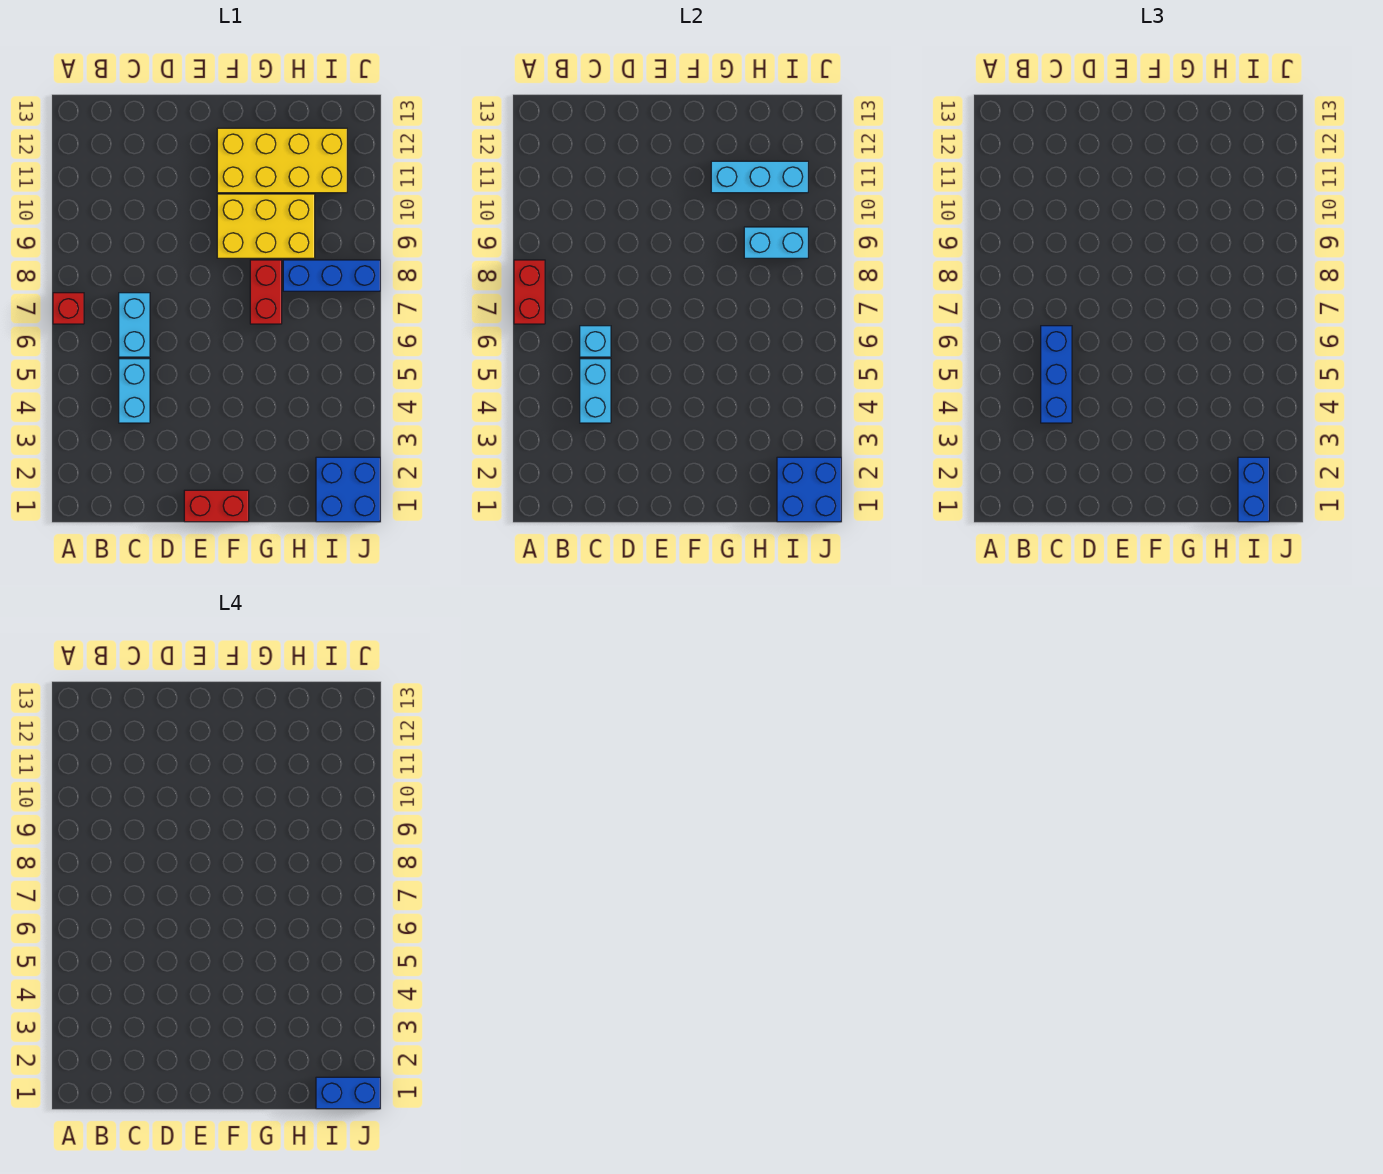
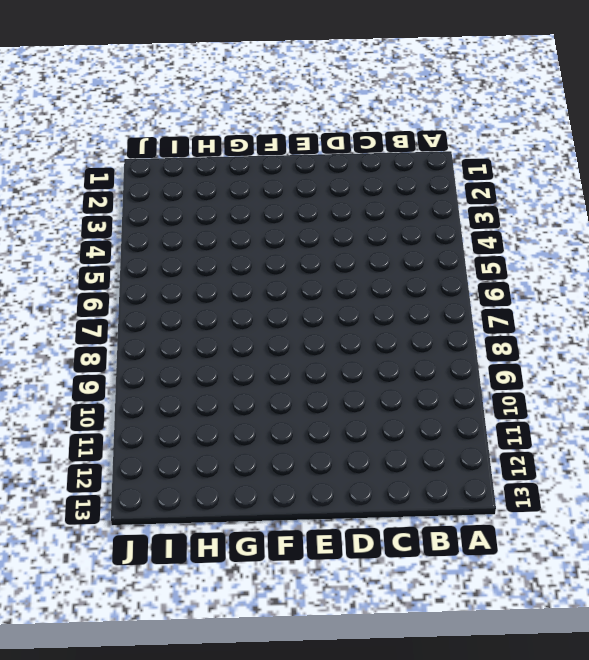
none -> red brick A7 level 1
none -> cyan brick C4:C5 level 1
none -> cyan brick C6:C7 level 1

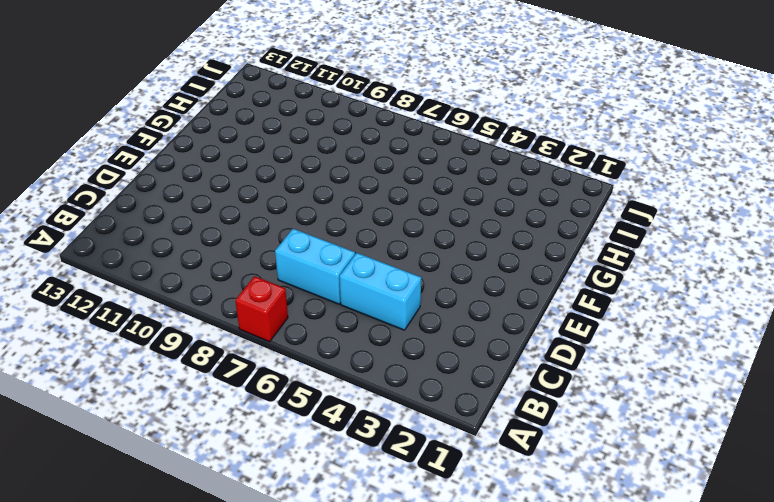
none -> red brick E1:F1 level 1
none -> yellow brick F9:H10 level 1
none -> yellow brick F11:I12 level 1

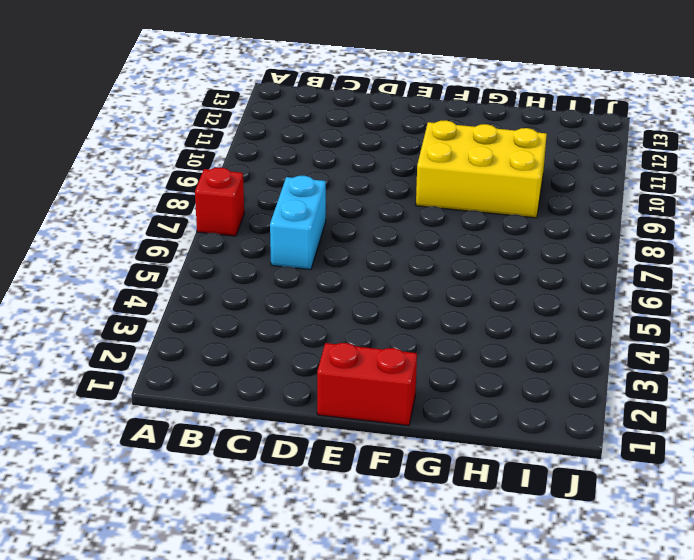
none -> cyan brick C4:C5 level 1
none -> yellow brick F11:I12 level 1
none -> red brick G7:G8 level 1

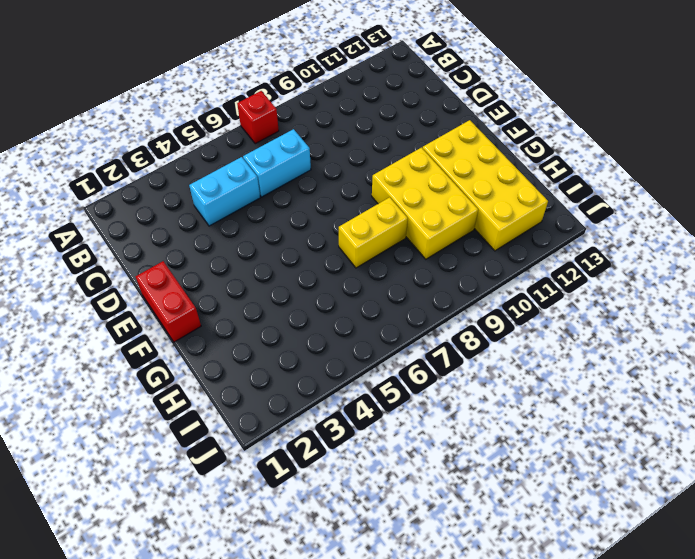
yellow brick G7:G8 level 1 -> red brick G7:G8 level 1
none -> blue brick H8:J8 level 1
none -> blue brick I1:J2 level 1
none -> red brick A7:A8 level 2

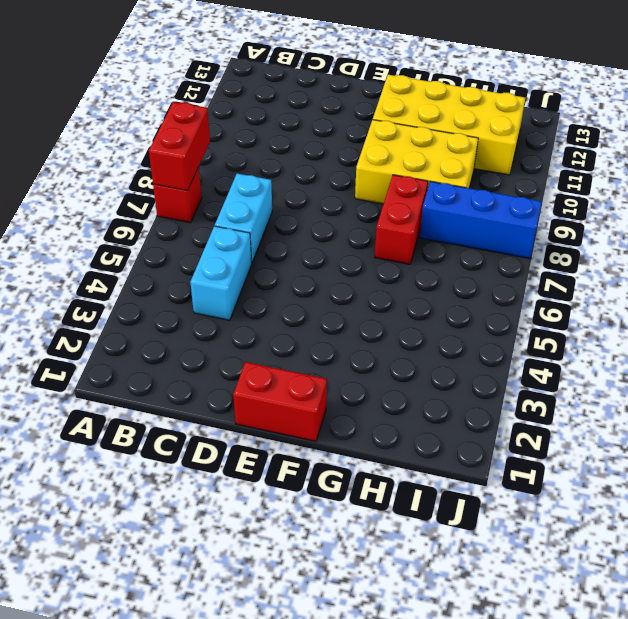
none -> blue brick I1:J2 level 1
none -> cyan brick C4:C5 level 2
none -> cyan brick C6 level 2

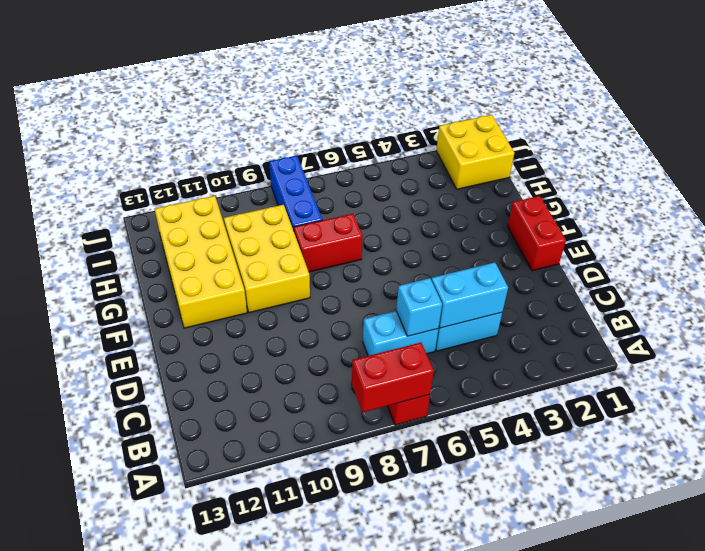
yellow brick I1:J2 level 1 -> blue brick I1:J2 level 1
none -> cyan brick G11:I11 level 2
none -> cyan brick H9:I9 level 2
none -> blue brick I1:J2 level 2

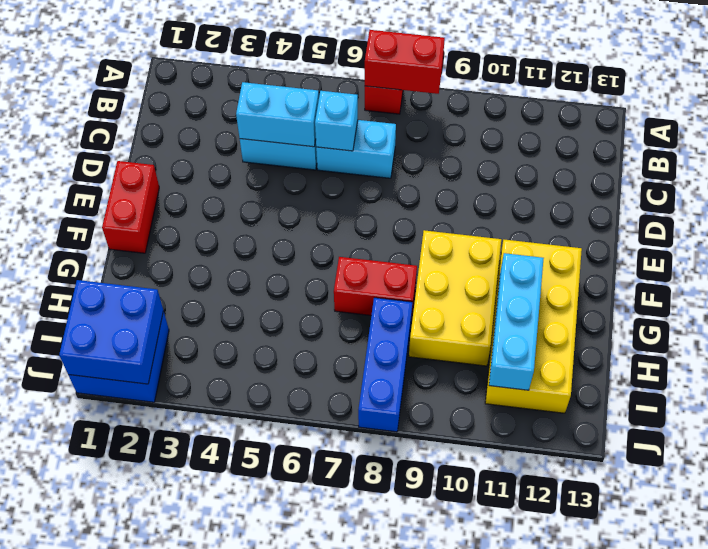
none -> cyan brick H9:I9 level 2
none -> blue brick C4:C6 level 3
none -> blue brick I1:I2 level 3

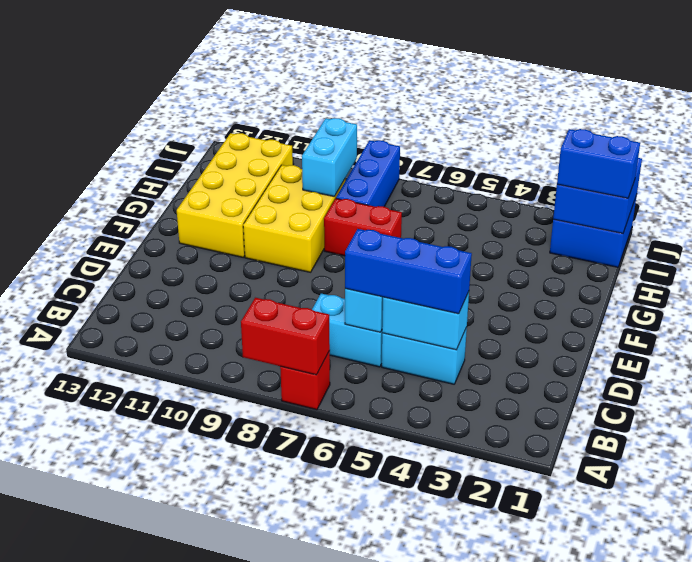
none -> red brick E1:F1 level 1
none -> cyan brick G11:I11 level 2
none -> blue brick I1:J1 level 4

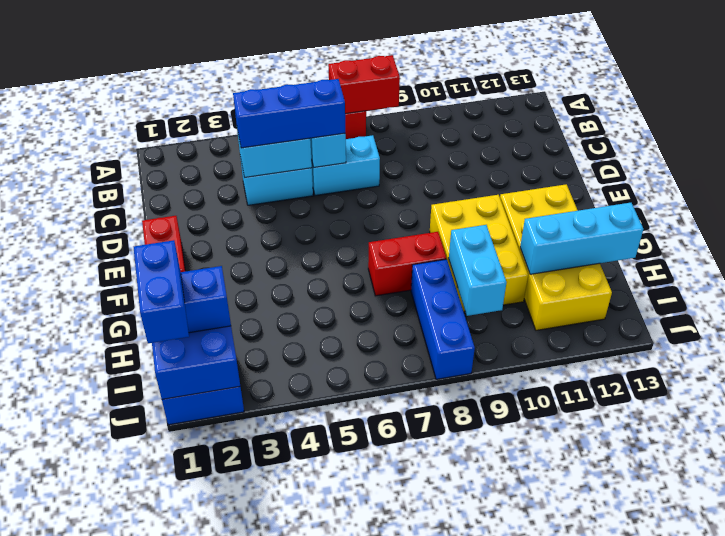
cyan brick H11:H13 level 2 -> cyan brick G11:I11 level 2

